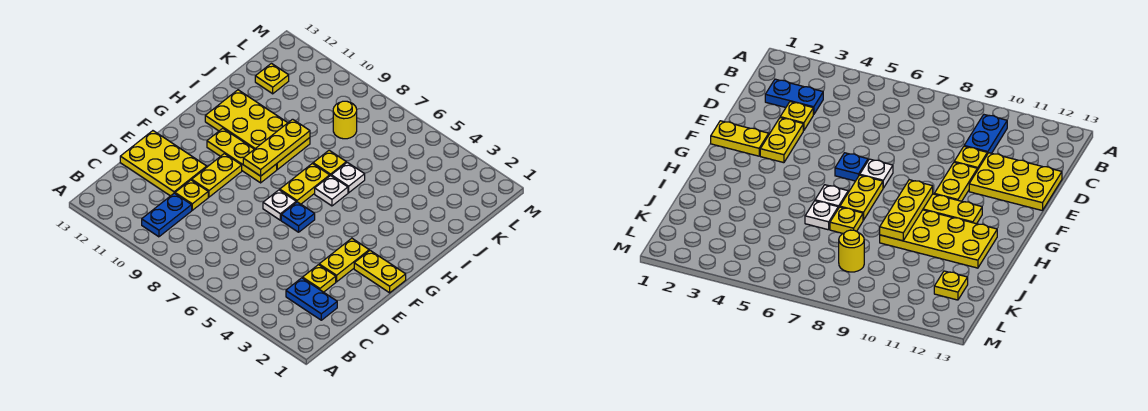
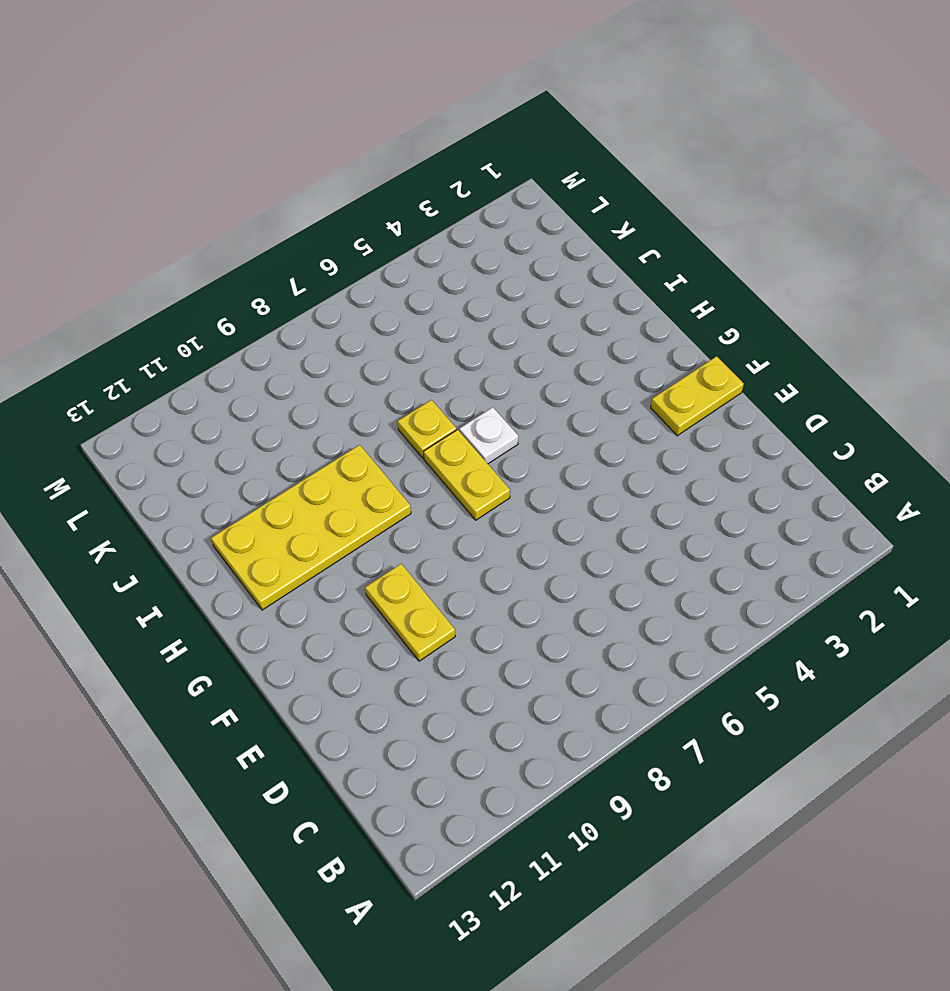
none -> blue plate B10:C10 level 1
none -> blue plate C2:C3 level 1
none -> yellow plate D3 level 1

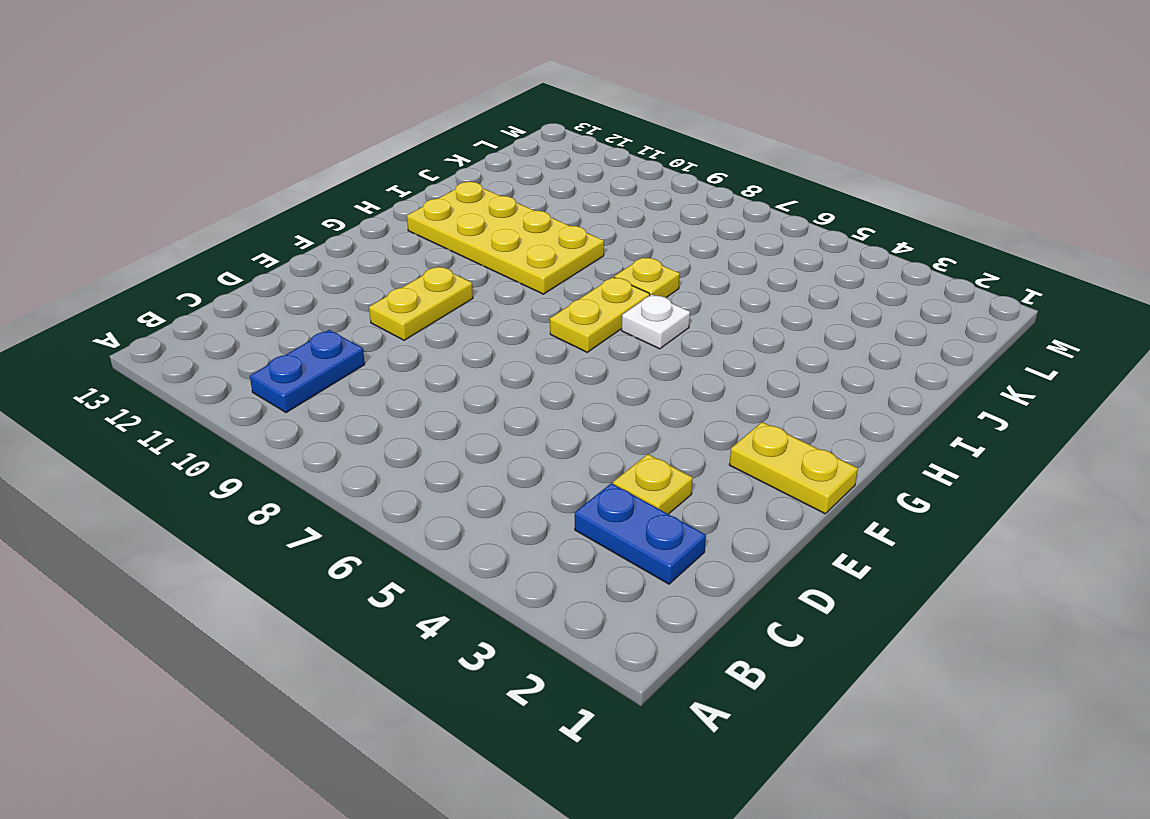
none -> yellow plate D10 level 1
none -> yellow plate D11:E13 level 1
none -> yellow plate E3:F3 level 1

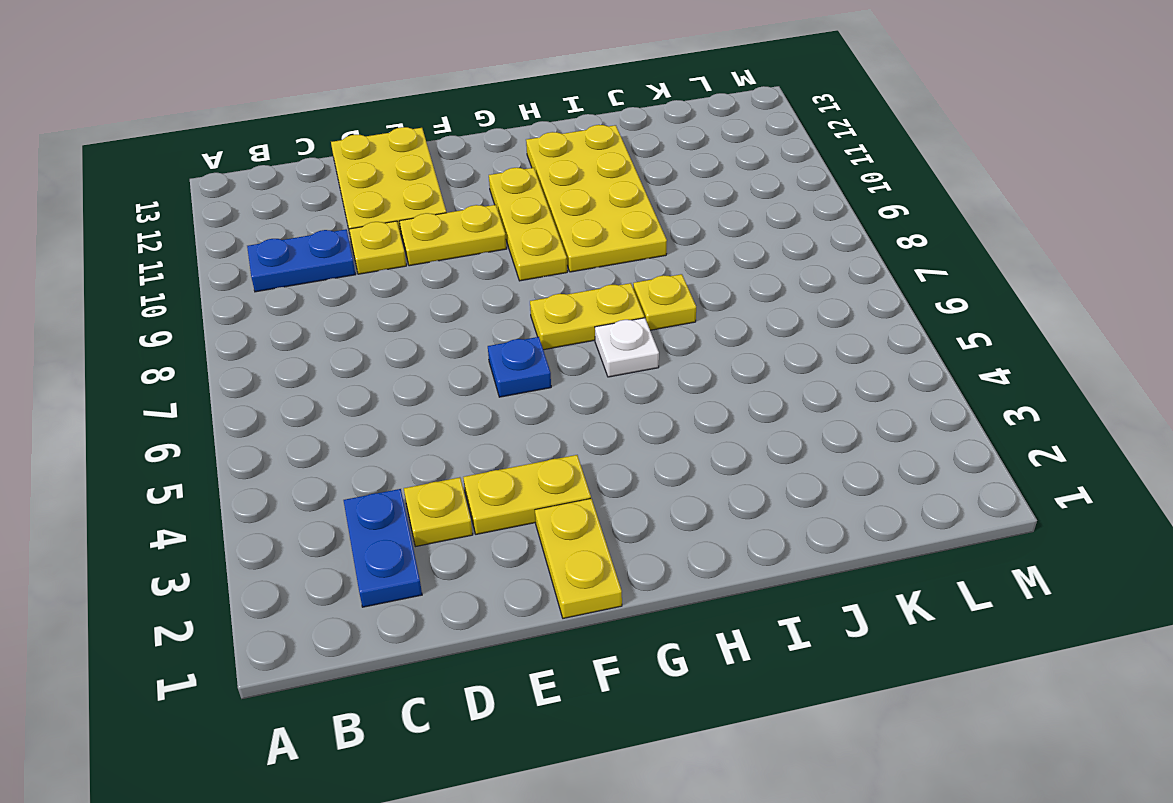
none -> white plate F7 level 1
none -> white plate I6 level 1
none -> yellow round brick K8 level 1

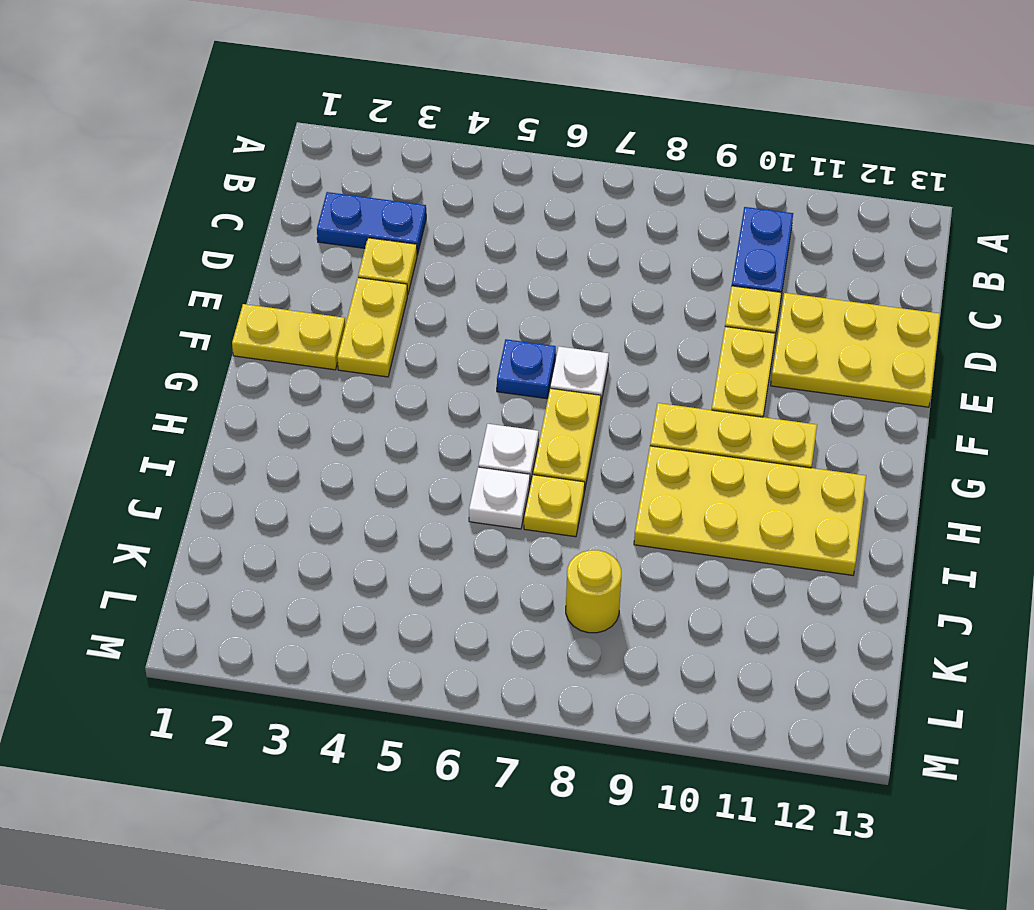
none -> yellow plate K12 level 1
none -> yellow plate G9:I9 level 2

